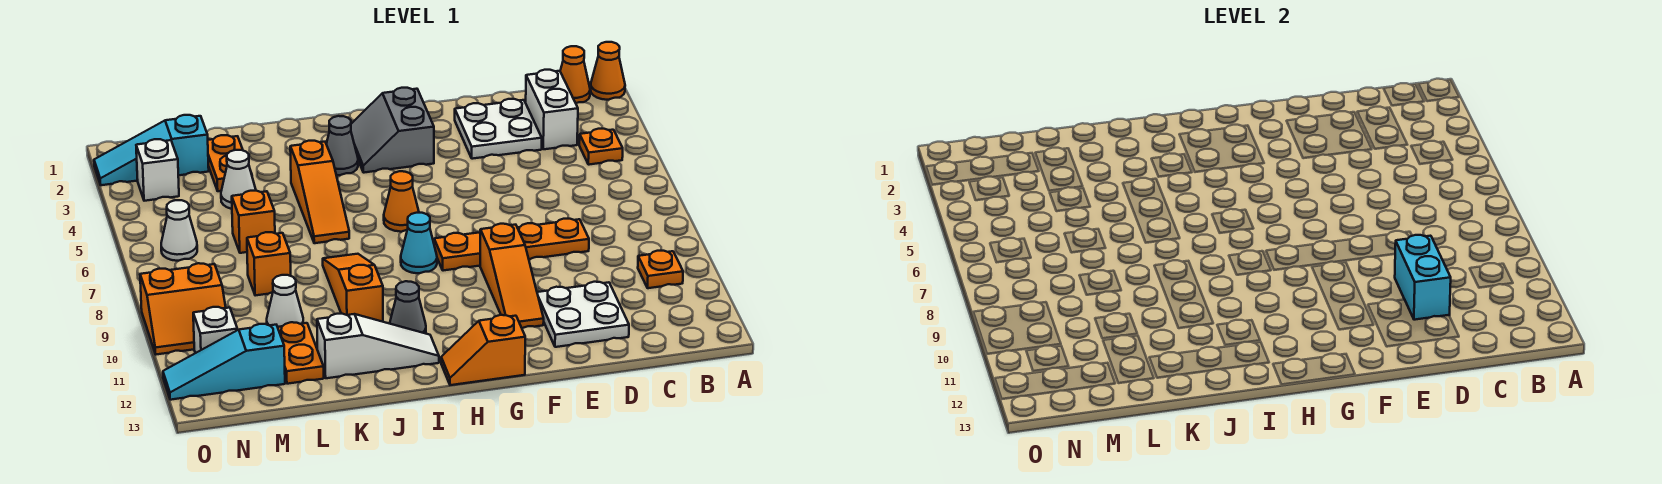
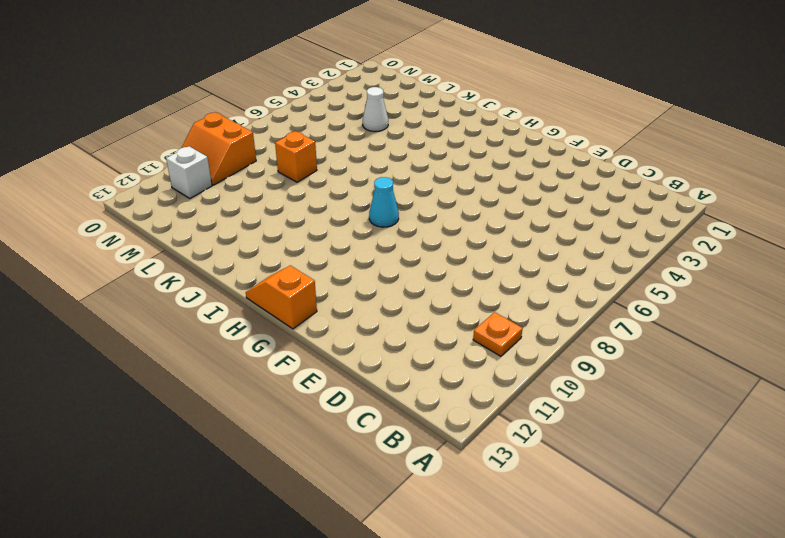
none -> orange cone A1 level 1
none -> orange cone B1 level 1
none -> orange plate B4 level 1
none -> white brick C2:C3 level 1

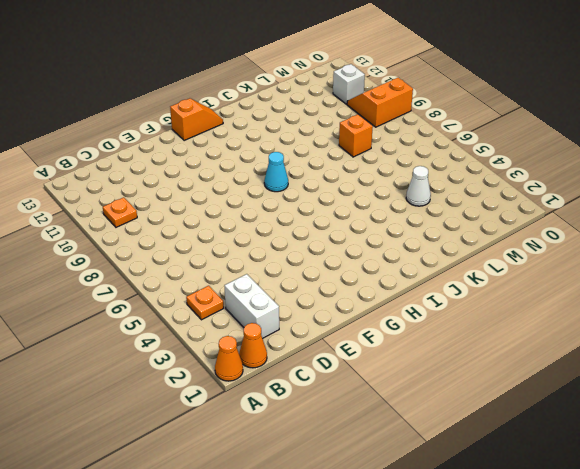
none -> white plate D2:E3 level 1
none -> orange plate D8:G8 level 1
none -> white plate D11:E12 level 1
none -> orange slope F9:F11 level 1 top 9

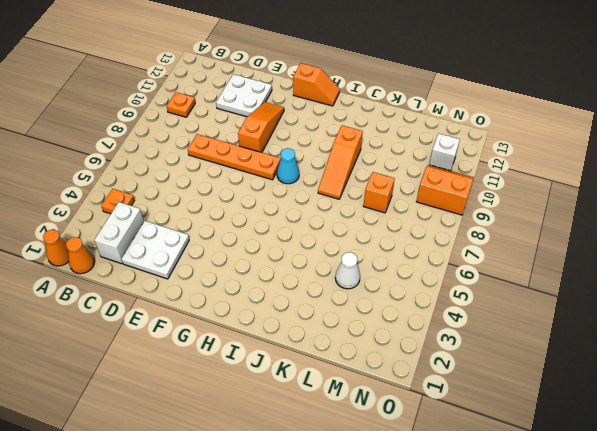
none -> grey slope G2:H3 level 1 top G
none -> orange cone H6 level 1
none -> grey cone I3 level 1
none -> grey cone I11 level 1

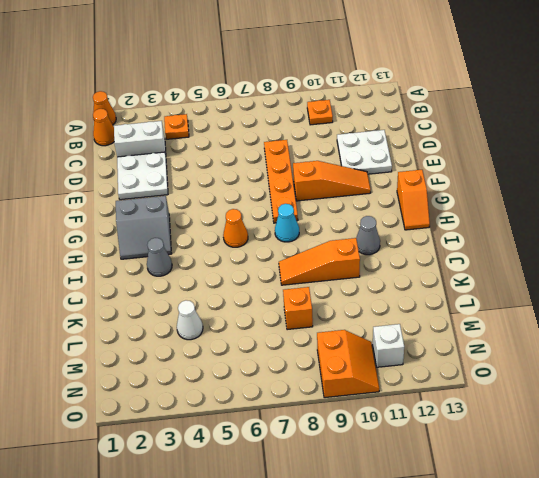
none -> white slope I12:K12 level 1 top K
none -> orange slope J4:J6 level 1 top 4
none -> orange plate L2:L3 level 1
none -> orange brick L6 level 1

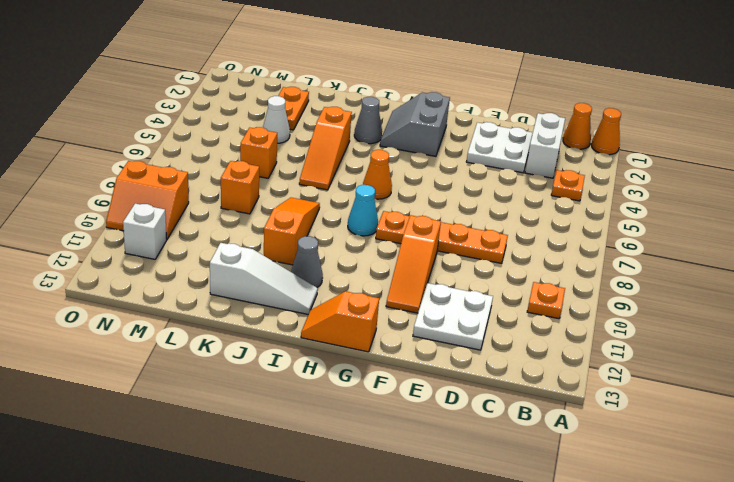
none -> white cone L10 level 1
none -> orange plate L11:L12 level 1
none -> cyan slope M2:O2 level 1 top M
none -> cyan slope M12:O12 level 1 top M

